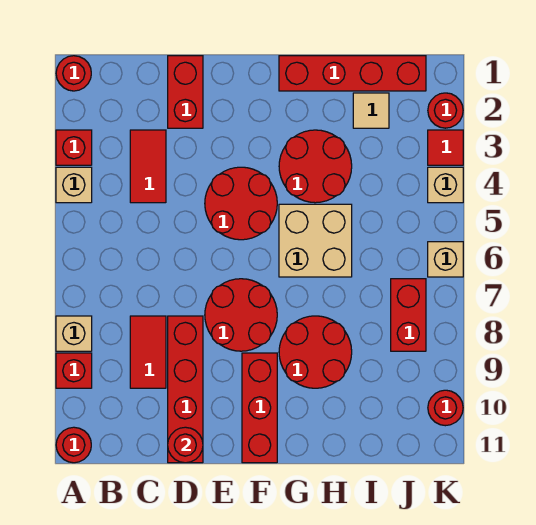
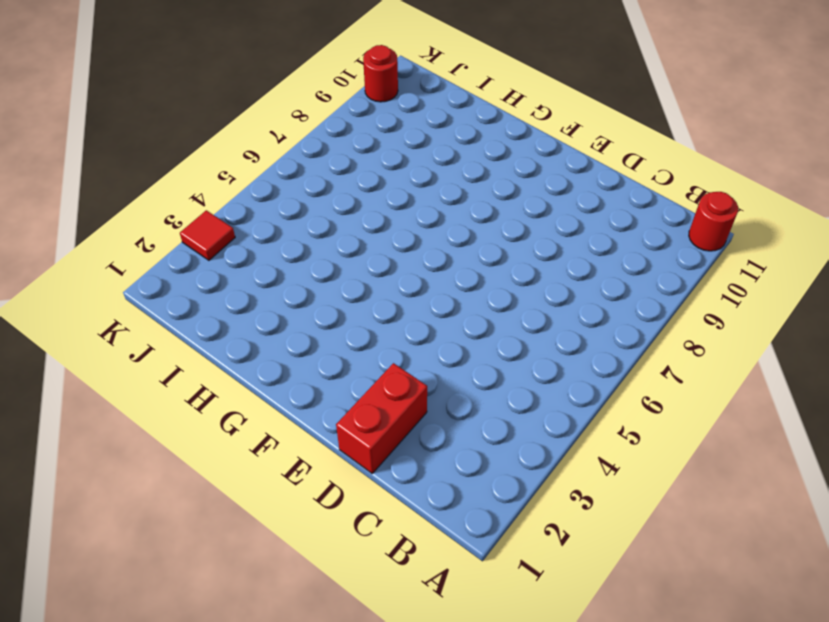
none -> red round brick A1 level 1
none -> red brick A3 level 1
none -> tan brick A4 level 1

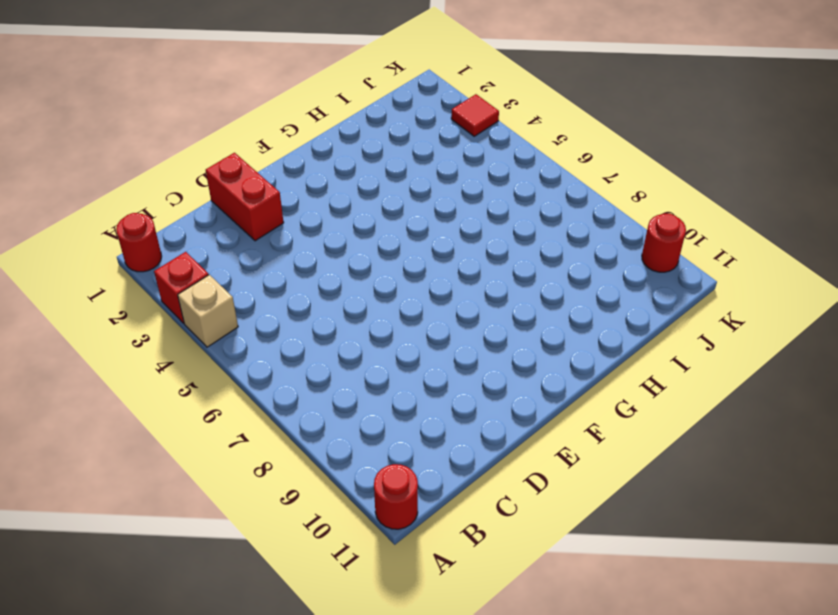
none -> tan brick A8 level 1
none -> red brick A9 level 1
none -> red tile C3:C4 level 1

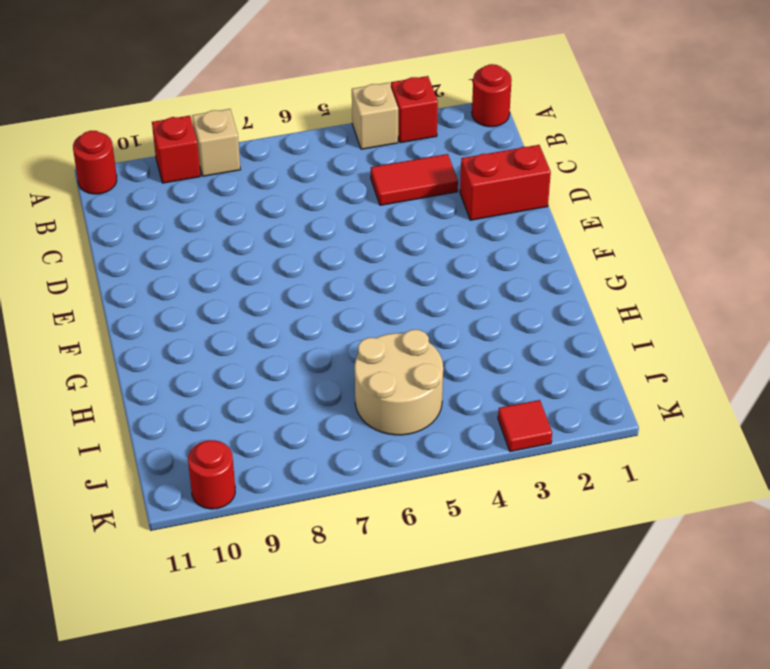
tan round brick I5:J6 level 1 -> none
none -> red tile C8:C9 level 1
none -> red brick D8:D11 level 1
none -> red round brick E4:F5 level 1

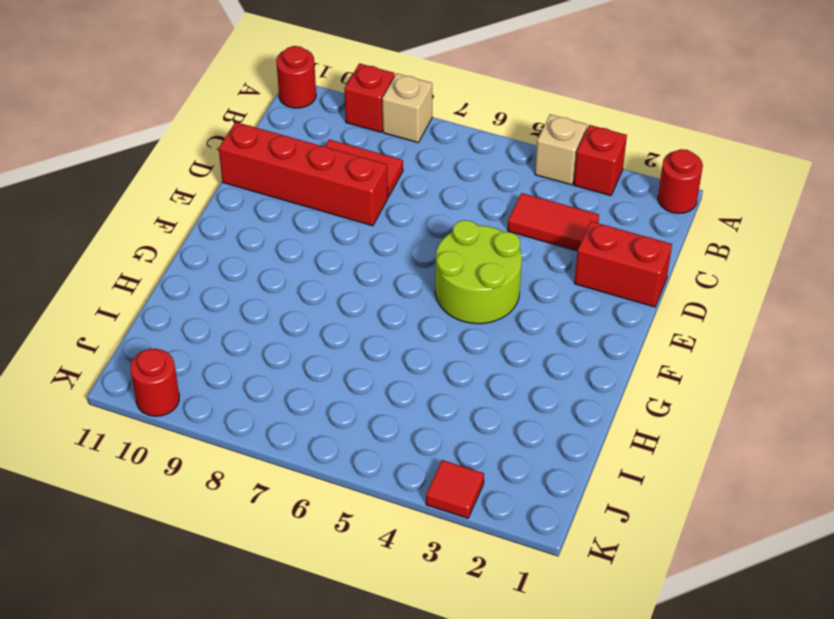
lime round brick E4:F5 level 1 -> red round brick E4:F5 level 1
none -> red round brick E7:F8 level 1
none -> red brick F9:F11 level 1
none -> red brick G1:J1 level 1

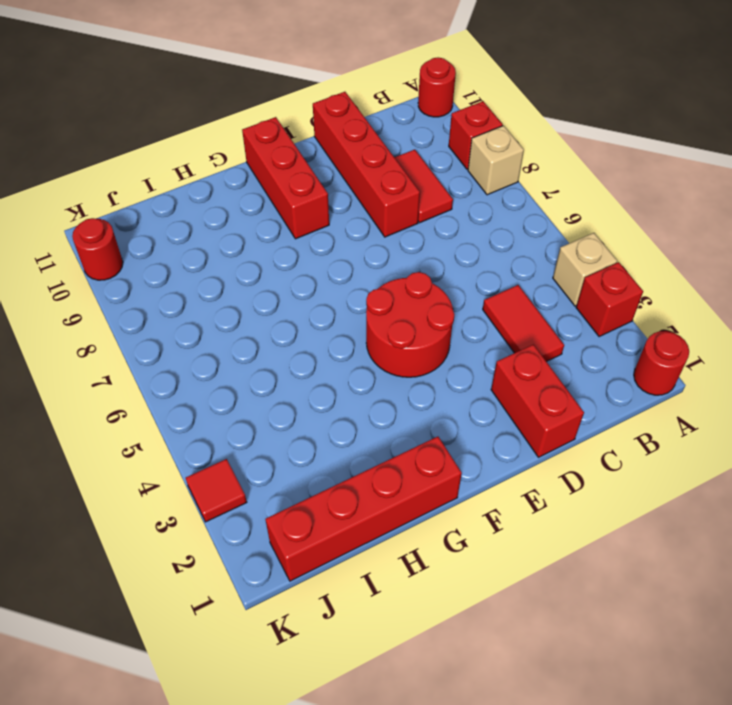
none -> red round brick E7:F8 level 1
none -> red round brick G3:H4 level 1
none -> tan brick G5:H6 level 1

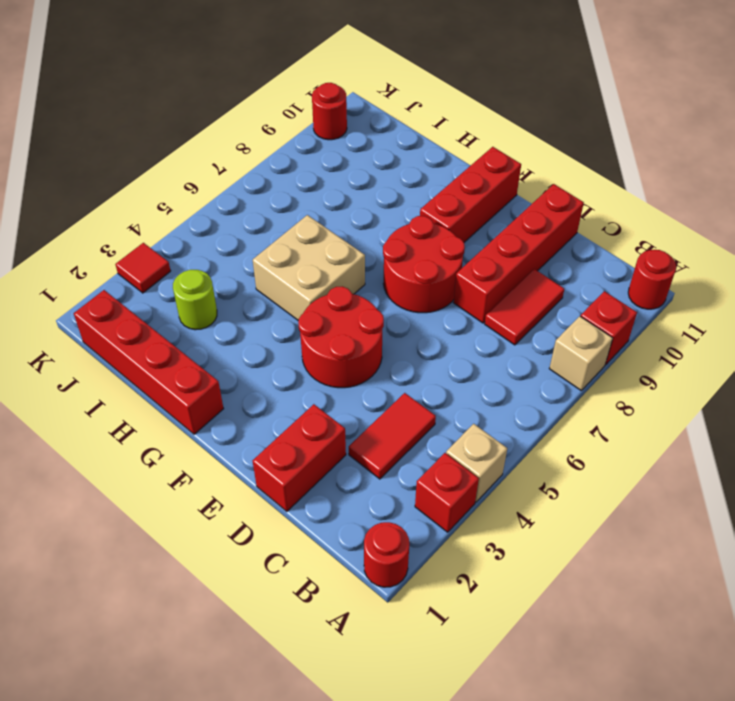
lime round brick I3 level 1 -> none
none -> red round brick G3:H4 level 1
none -> red round brick G8:H9 level 1
none -> tan tile I2 level 1

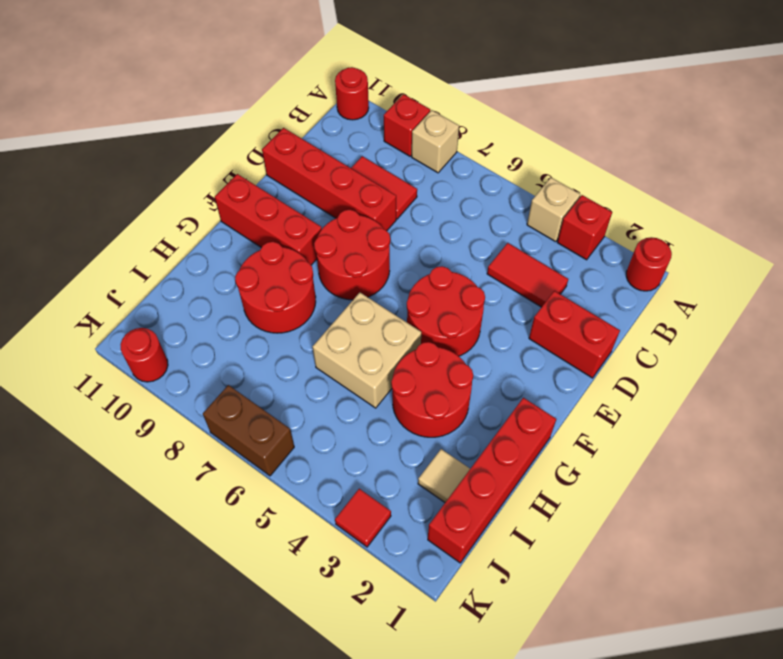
brown brick K6:K7 level 1 -> tan brick K6 level 1
none -> red brick J7:J8 level 1
none -> red round brick K2 level 1
none -> tan brick K4 level 1

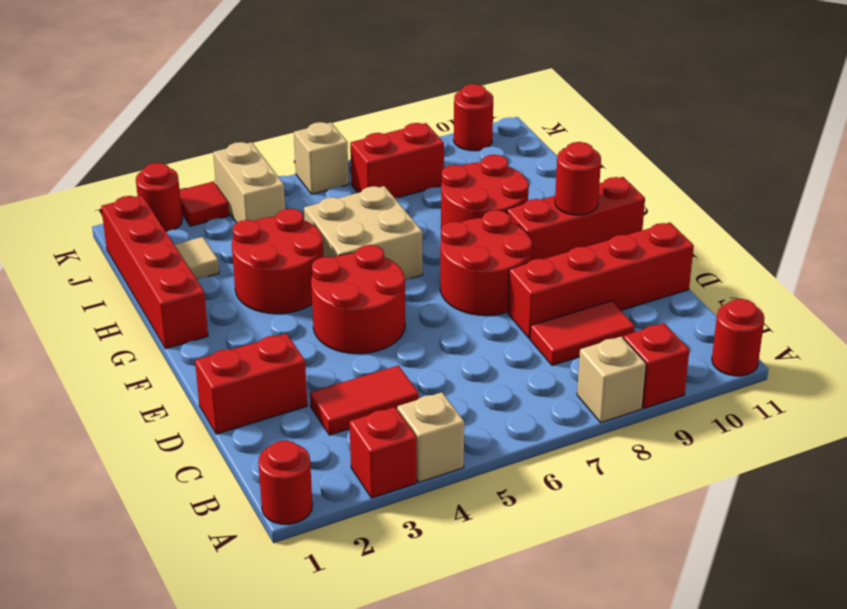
red round brick F10 level 2 -> red round brick D11 level 2
tan brick J4:K4 level 1 -> tan brick K4 level 1

